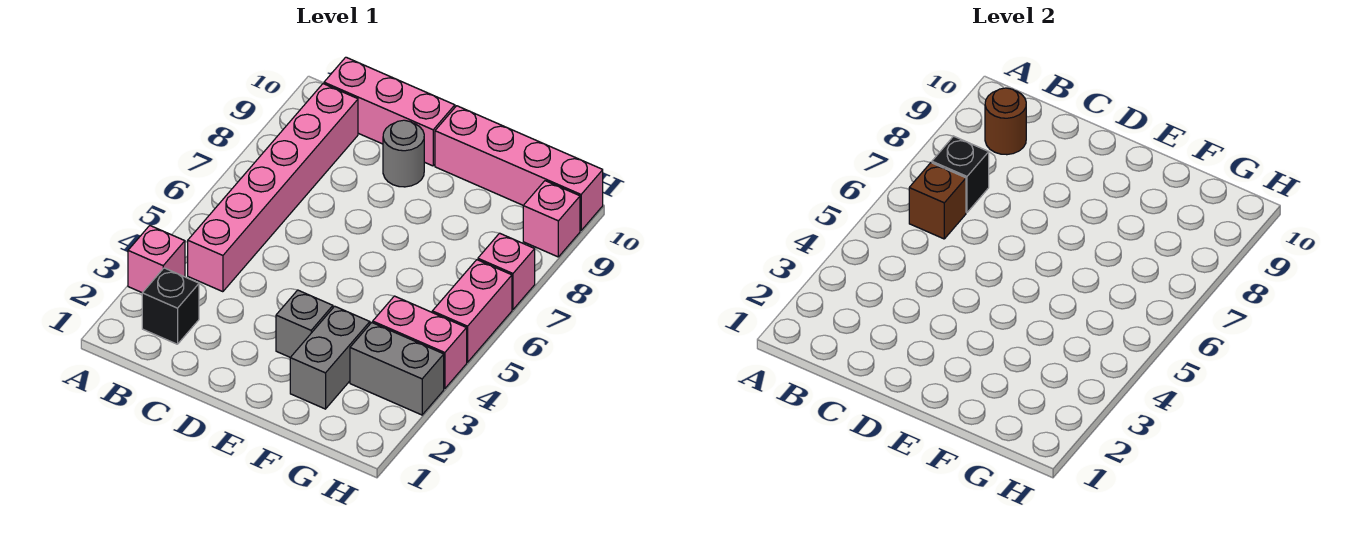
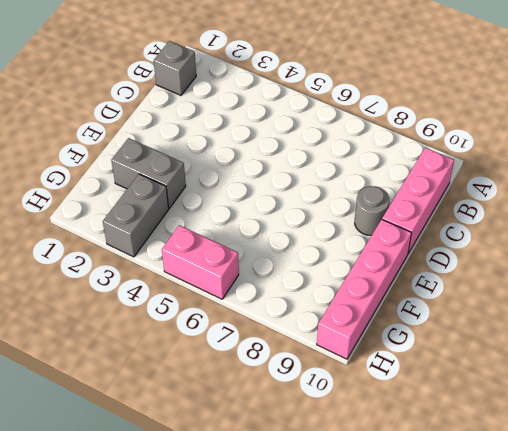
grey brick B1 level 1 -> grey brick E3 level 1
none -> pink brick A3 level 1
none -> black brick B2 level 1
none -> pink brick B4:B9 level 1

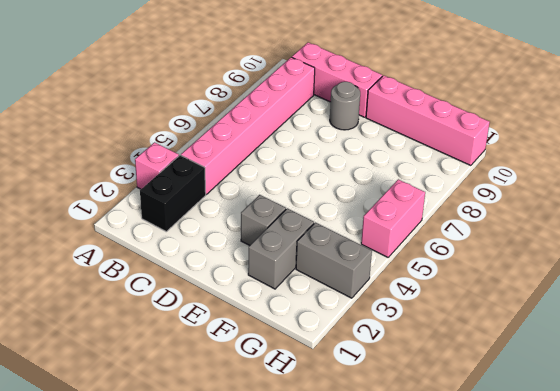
black brick B2:B3 level 1 -> black brick B2 level 1
none -> pink brick G4:H4 level 1
none -> pink brick H7 level 1
none -> pink brick H9 level 1

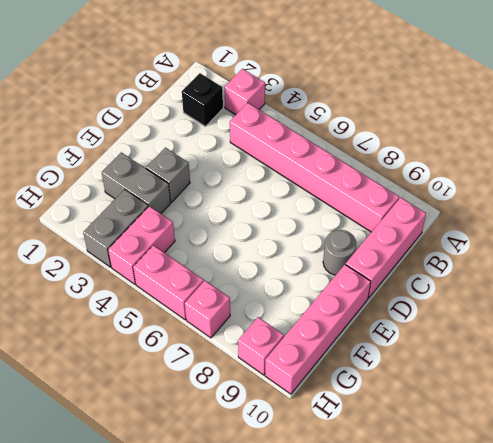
none -> brown brick B6 level 2
none -> black brick B7 level 2
none -> brown round brick B9 level 2

